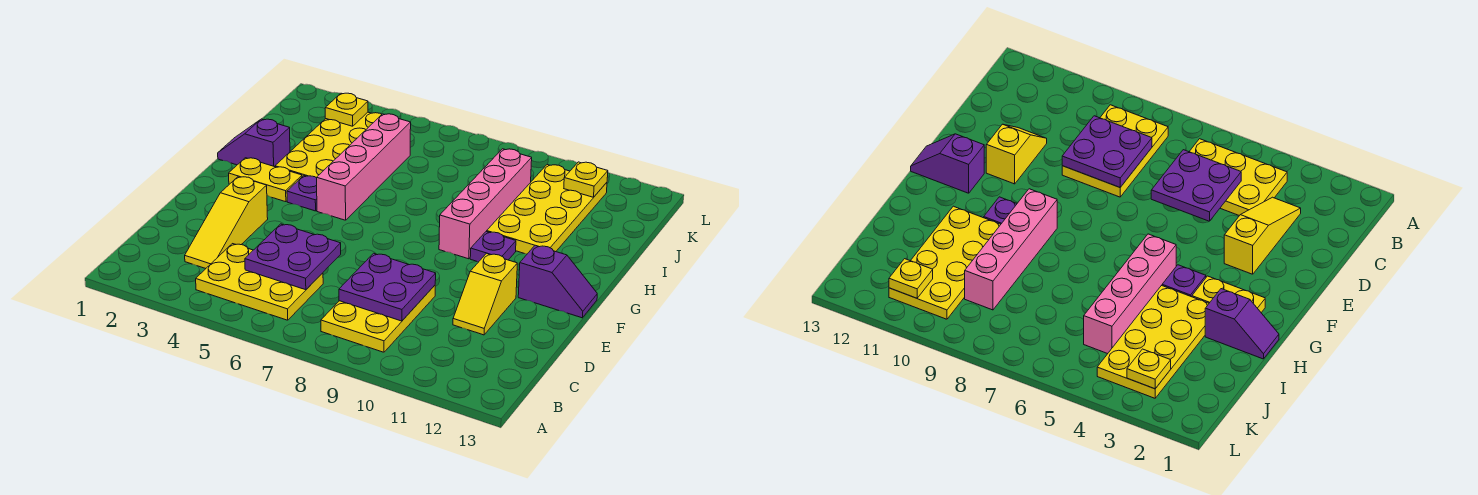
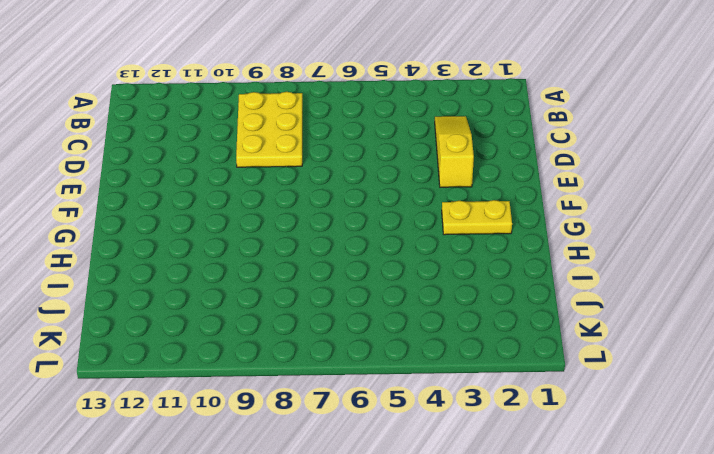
none -> yellow plate B4:C6 level 1
none -> yellow slope D11:E11 level 1 top E
none -> purple slope F12:F13 level 1 top 12

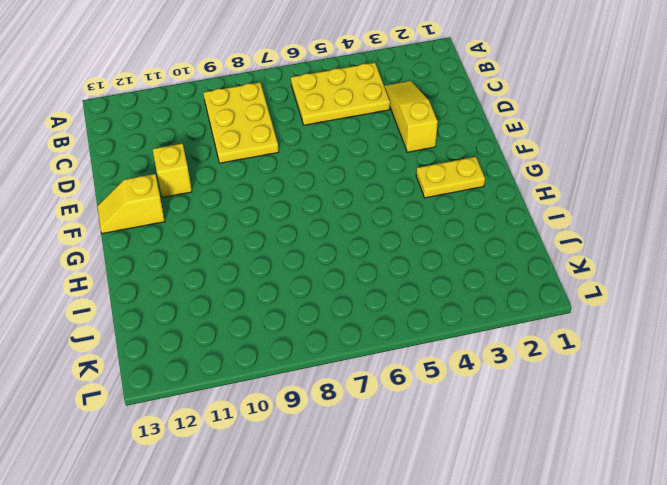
yellow slope F12:F13 level 1 top 12 -> purple slope F12:F13 level 1 top 12
none -> purple plate G4 level 1
none -> pink brick G5:J5 level 1
none -> pink brick G9:J9 level 1

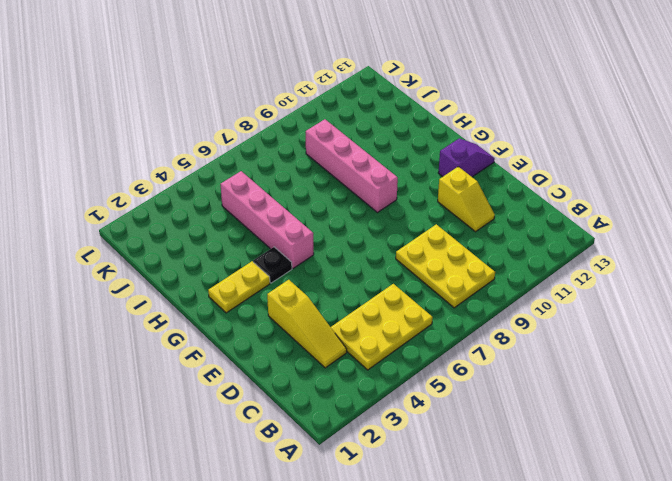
black plate G4 level 1 -> purple plate G4 level 1
none -> purple plate G10 level 1
none -> purple slope H1:H2 level 1 top 2
none -> yellow plate H3:K4 level 1

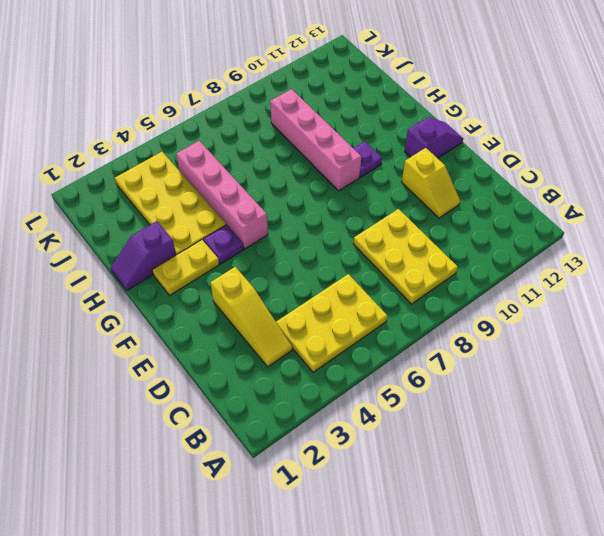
none -> yellow plate H10:K11 level 1
none -> purple plate C5:D6 level 2
none -> purple plate C8:D9 level 2

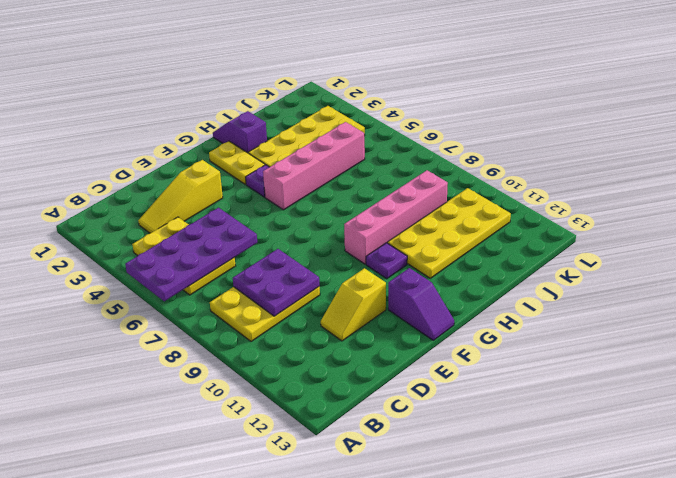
purple plate A5:D6 level 2 -> purple plate C5:D6 level 2
none -> yellow plate K3 level 2
none -> yellow plate K11 level 2

